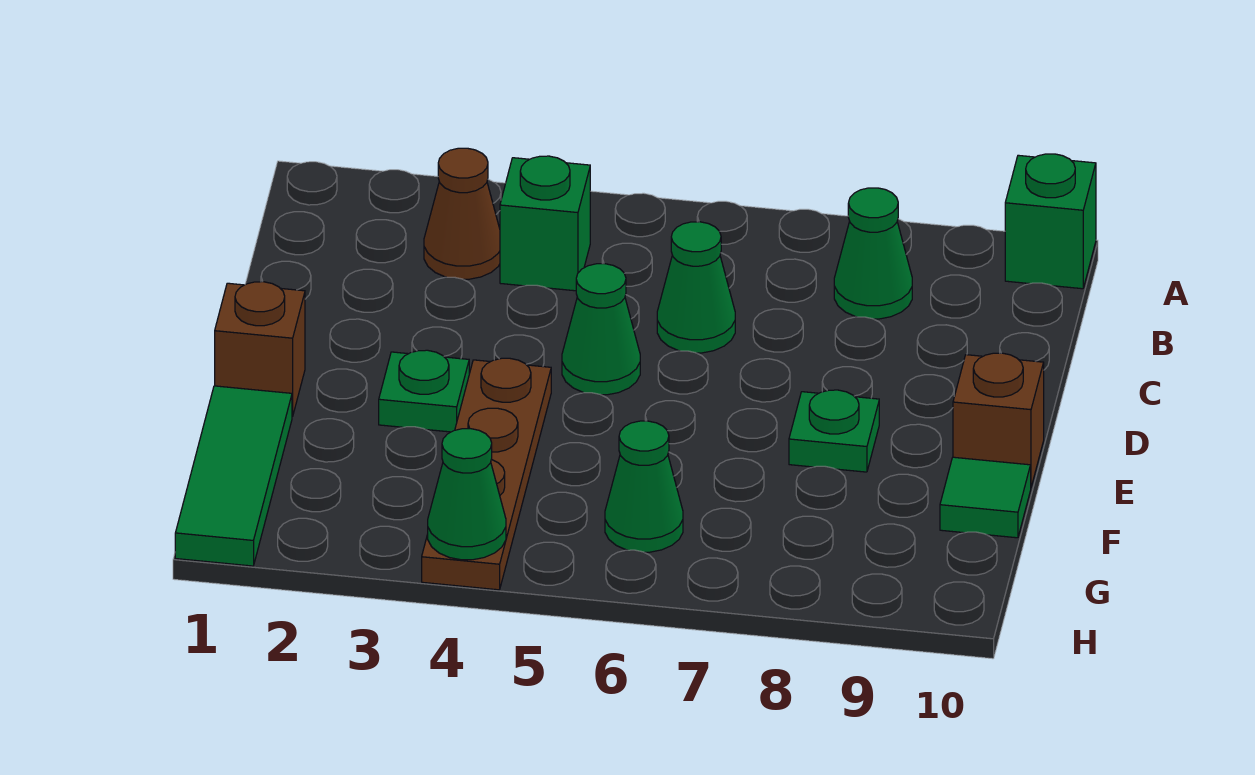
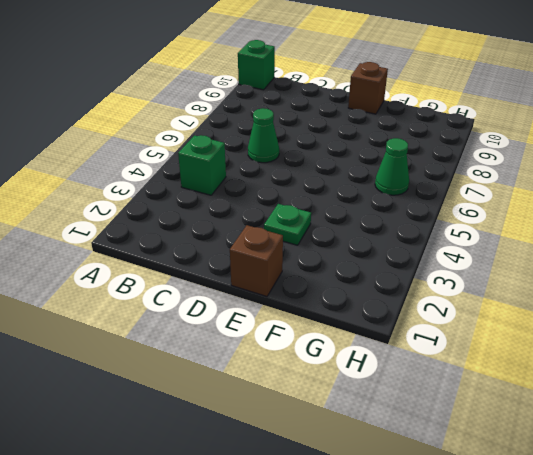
none -> brown cone B3 level 1
none -> green cone B8 level 1
none -> green cone D5 level 1

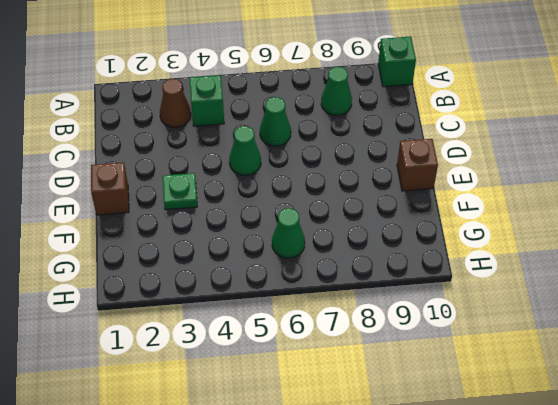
none -> brown plate E4:H4 level 1
none -> green plate E8 level 1
none -> green tile F1:H1 level 1

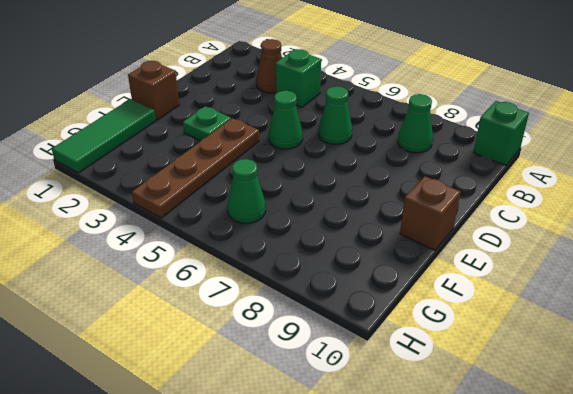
none -> green plate E8 level 1
none -> green tile F10 level 1
none -> green cone H4 level 2

